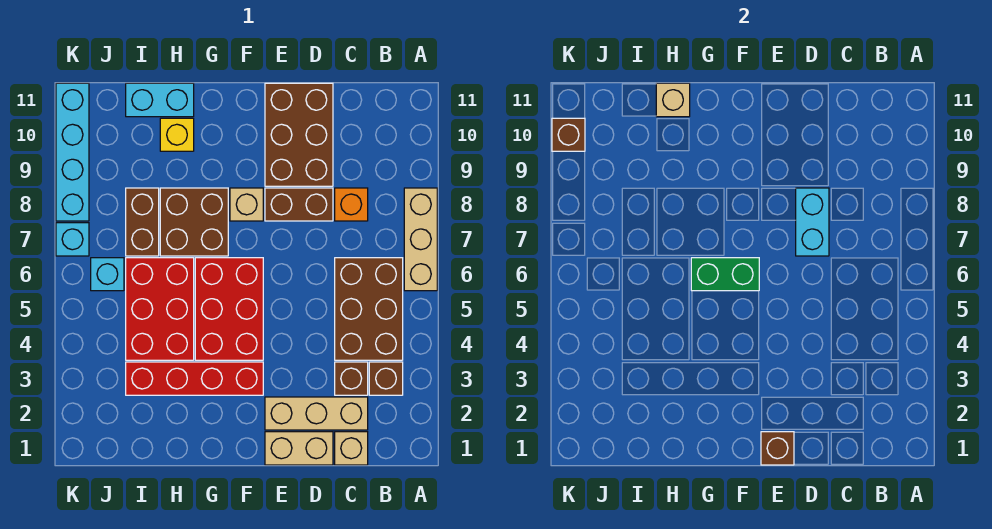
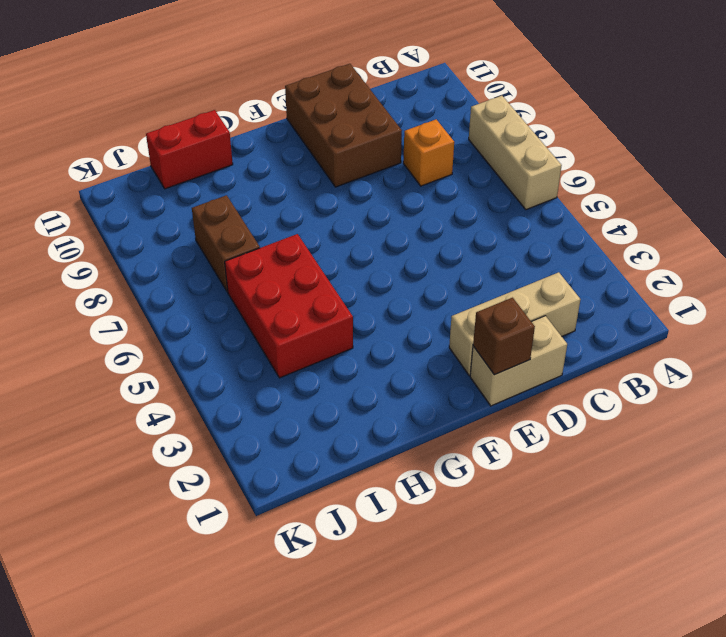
red brick H11:I11 level 1 -> cyan brick H11:I11 level 1
none -> brown brick B3 level 1
none -> brown brick B4:C6 level 1
none -> tan brick C1 level 1

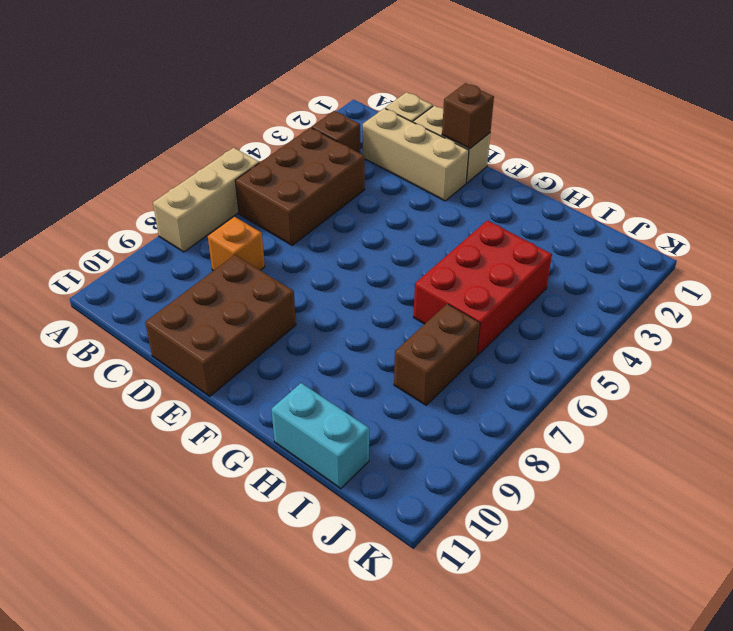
none -> brown brick C3 level 1
none -> brown brick D8:E8 level 1
none -> red brick F3:I3 level 1

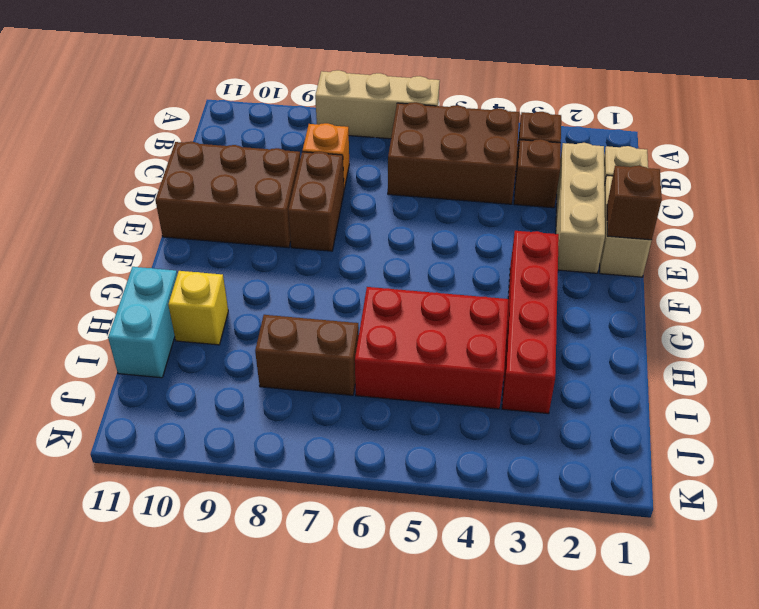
none -> red brick F4:G6 level 1
none -> tan brick F8 level 1
none -> brown brick G7:H8 level 1

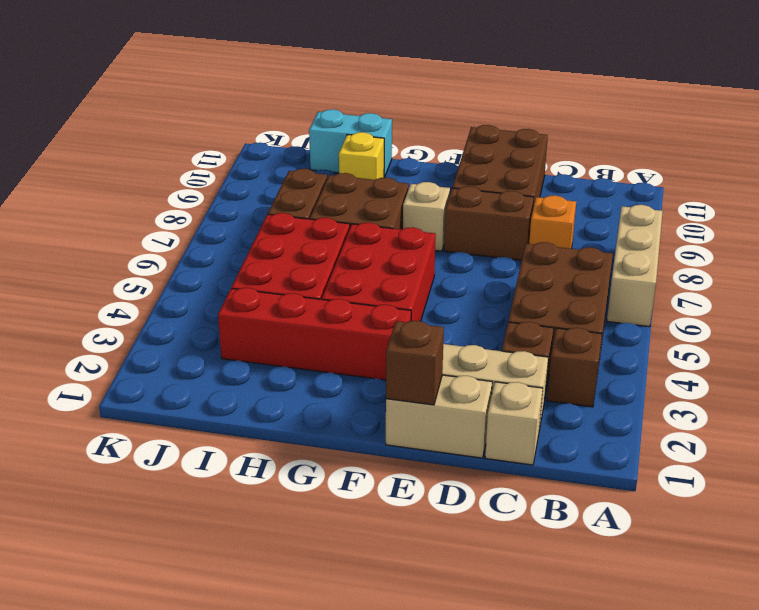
none -> cyan brick J6 level 1
none -> cyan brick K7 level 1
none -> cyan brick K8:K11 level 1

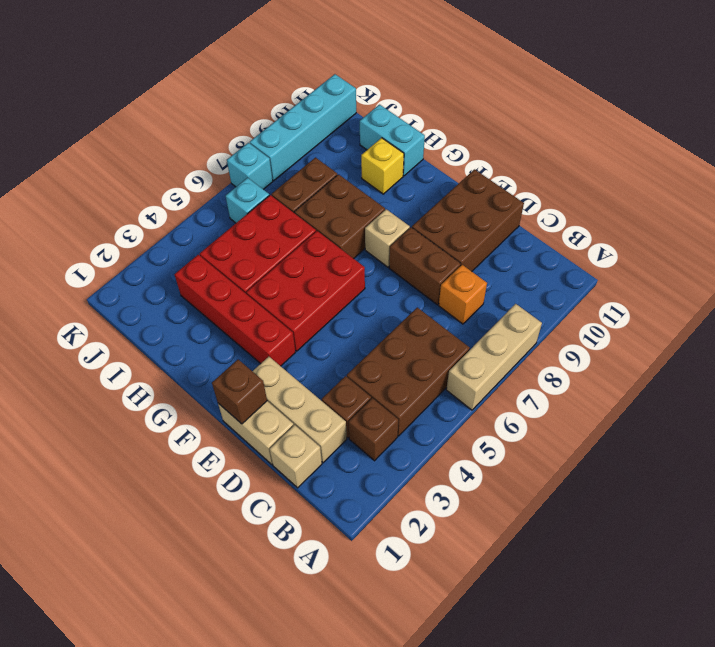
none -> cyan brick D7:D8 level 2
none -> green brick F6:G6 level 2
none -> tan brick H11 level 2

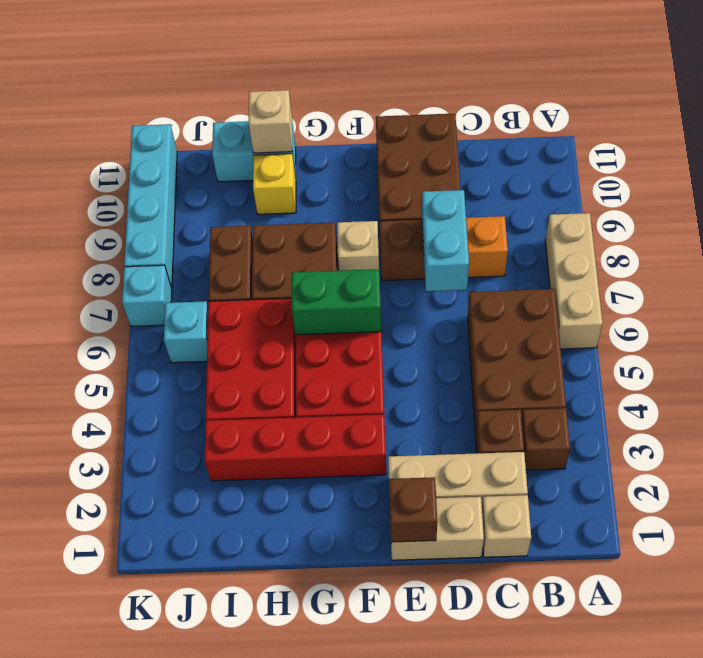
none -> brown brick K10 level 2

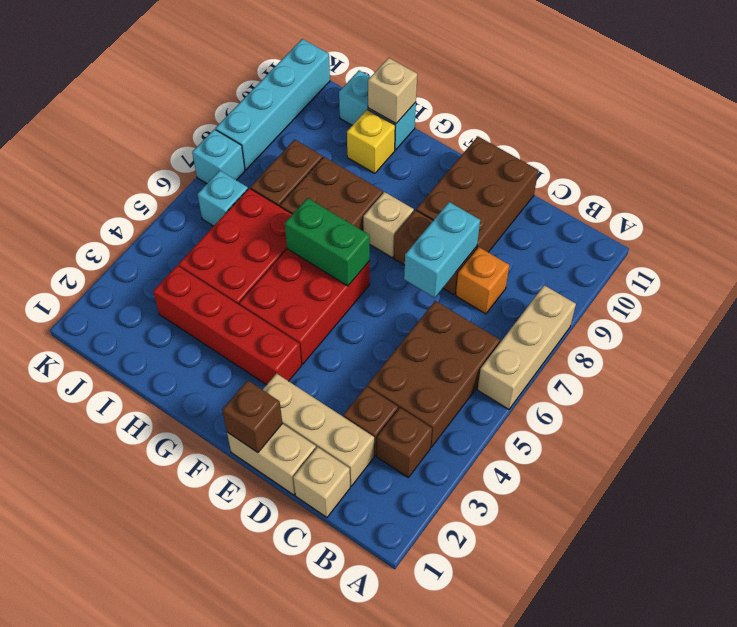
none -> brown brick K10 level 2

